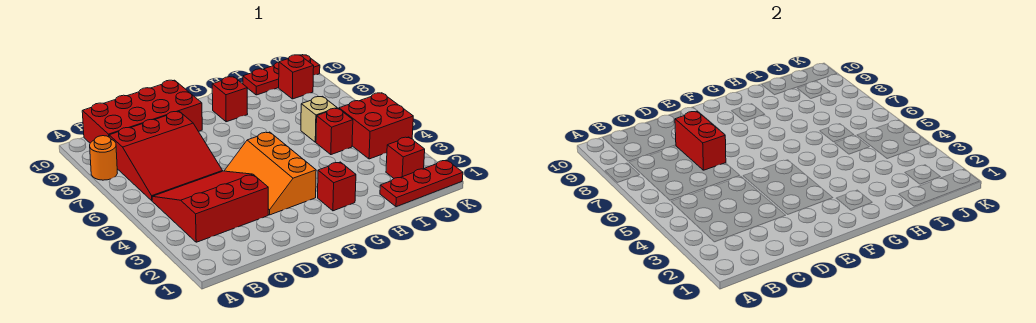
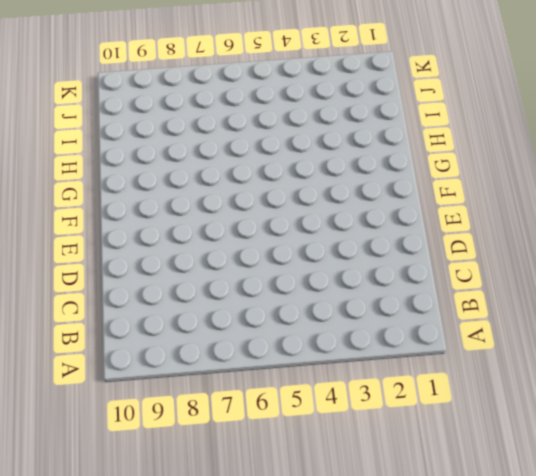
none -> orange round brick A8 level 1
none -> red slope B3:D5 level 1 top 3
none -> red slope B6:D8 level 1 top 8

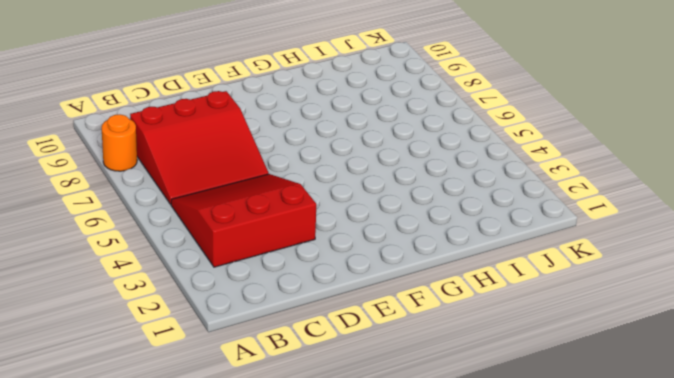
none -> red brick B9:E10 level 1
none -> orange slope E3:F5 level 1 top F
none -> red brick G2 level 1

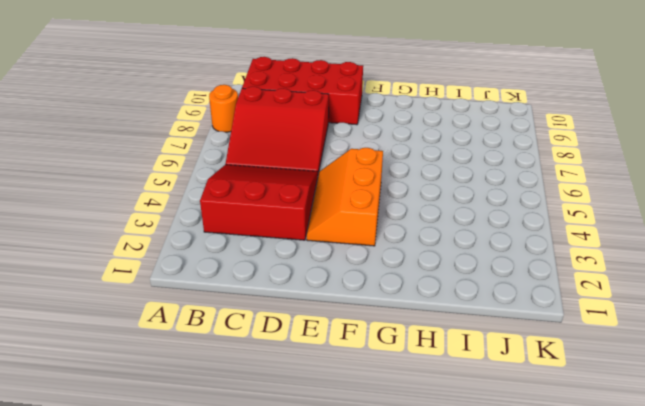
none -> red brick G2 level 1
none -> red brick G9 level 1
none -> red plate I1:K1 level 1

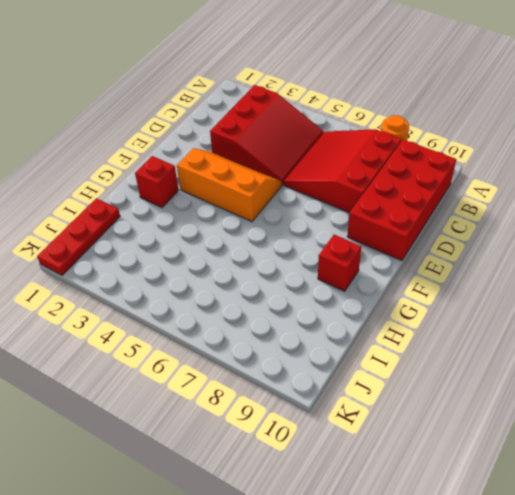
none -> red brick I5 level 1
none -> tan brick I6 level 1
none -> red plate I10:K10 level 1

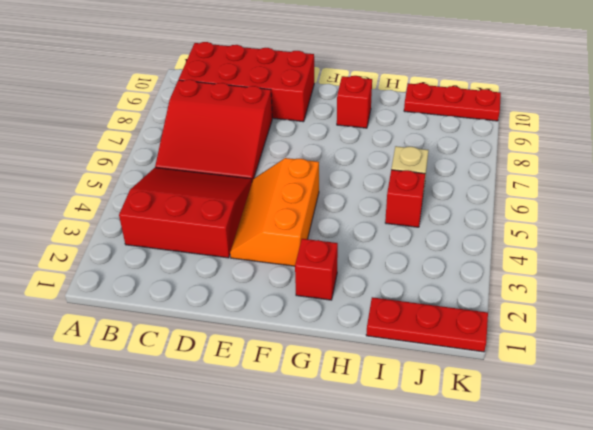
none -> orange round brick A8 level 1
none -> red brick J2 level 1
none -> red brick J4:K5 level 1

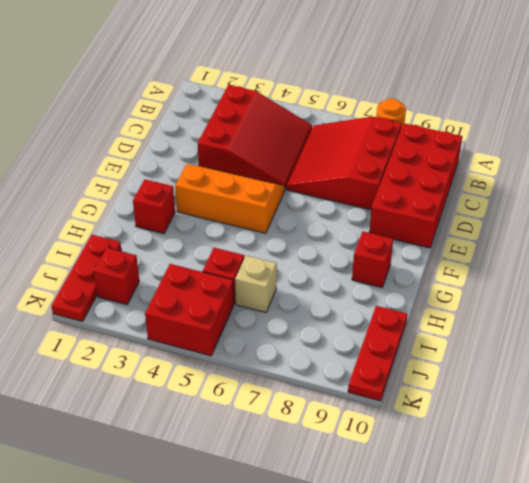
none -> red brick J9 level 1
none -> red brick D7:D8 level 2

